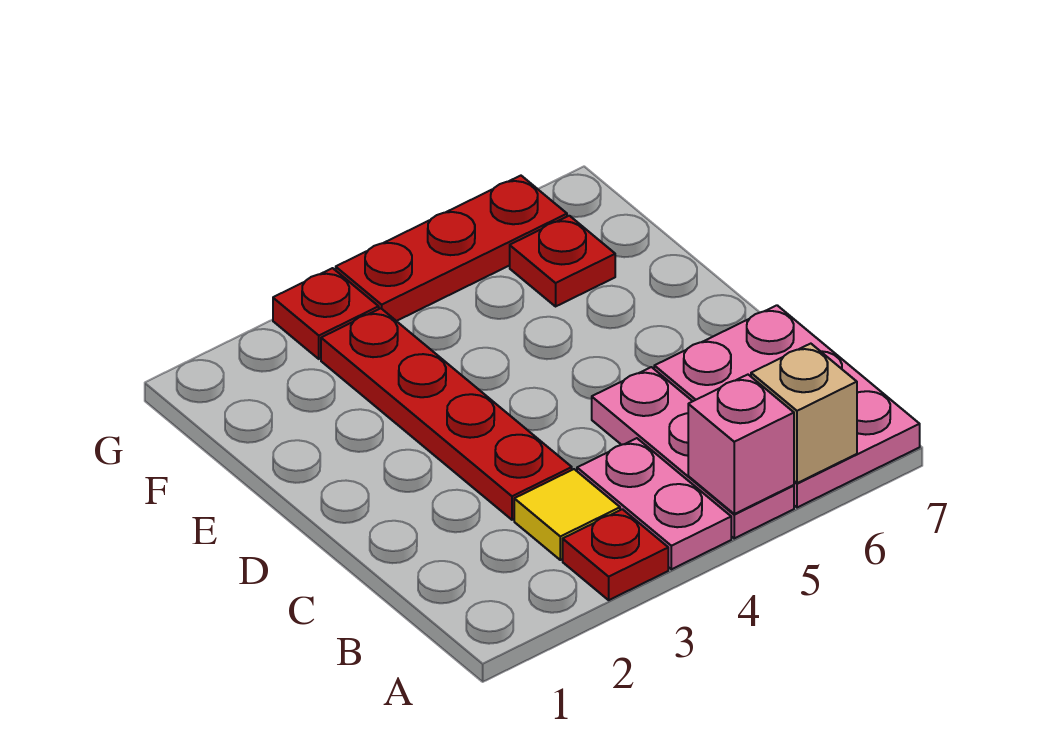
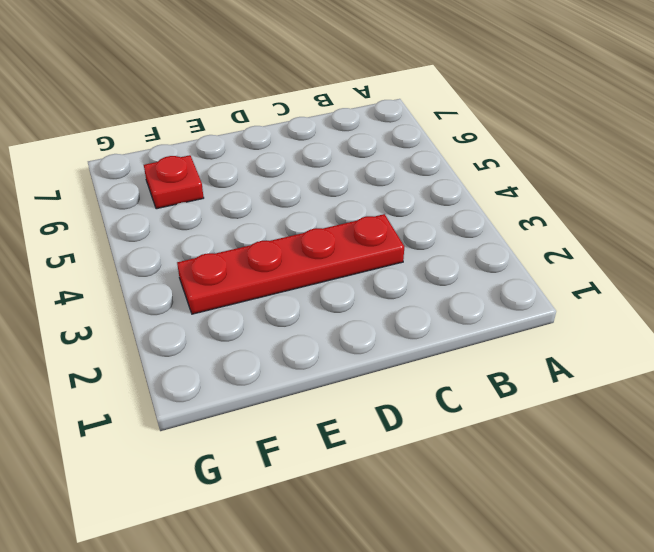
none -> red plate A3 level 1
none -> pink plate A4:B4 level 1

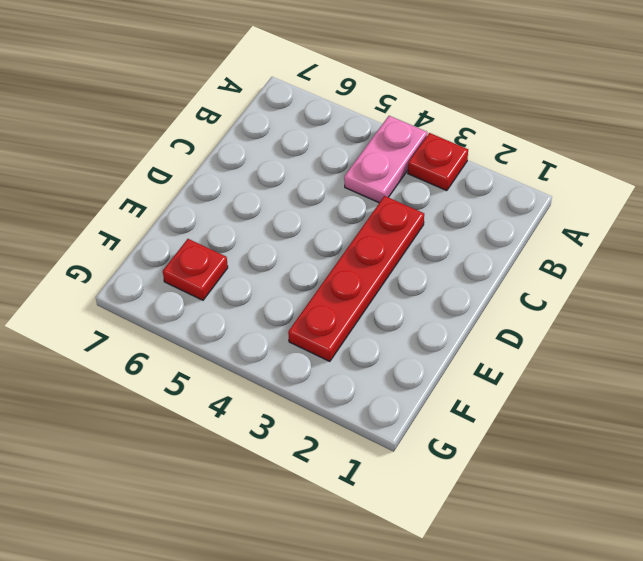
none -> pink plate A5:C5 level 1
none -> pink plate A6:C7 level 1

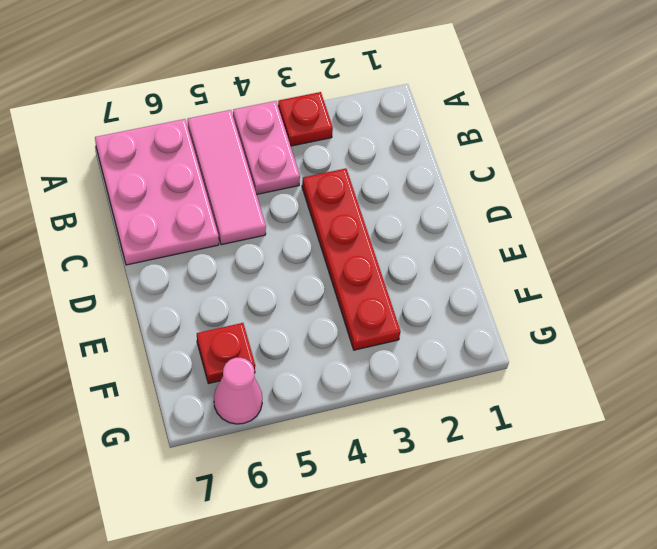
pink tile A5:C5 level 1 -> pink plate A5:C5 level 1
pink cone G6 level 1 -> red plate G4:G6 level 1
none -> yellow tile B3 level 1
none -> red plate G3 level 1

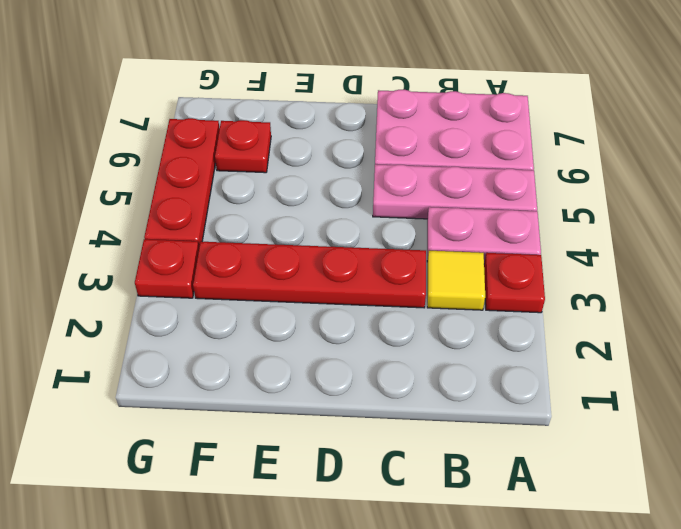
none -> pink brick A5 level 2
none -> tan brick A6 level 2

